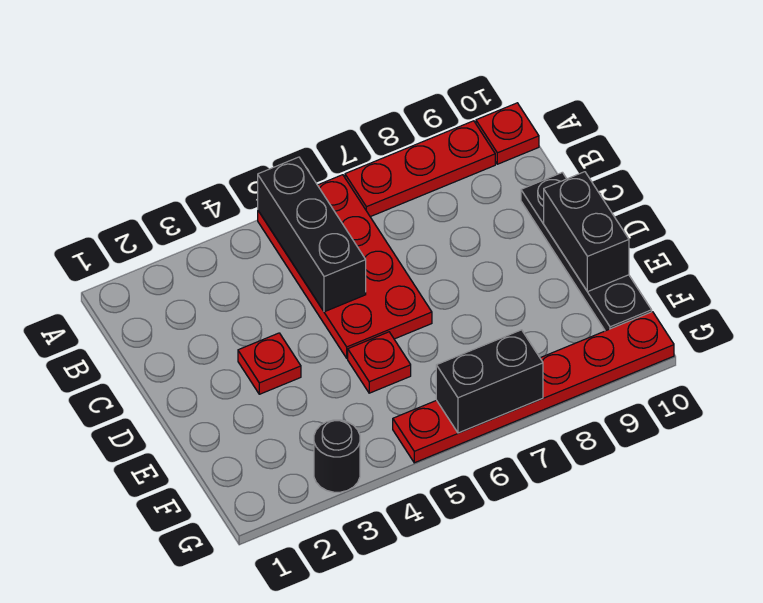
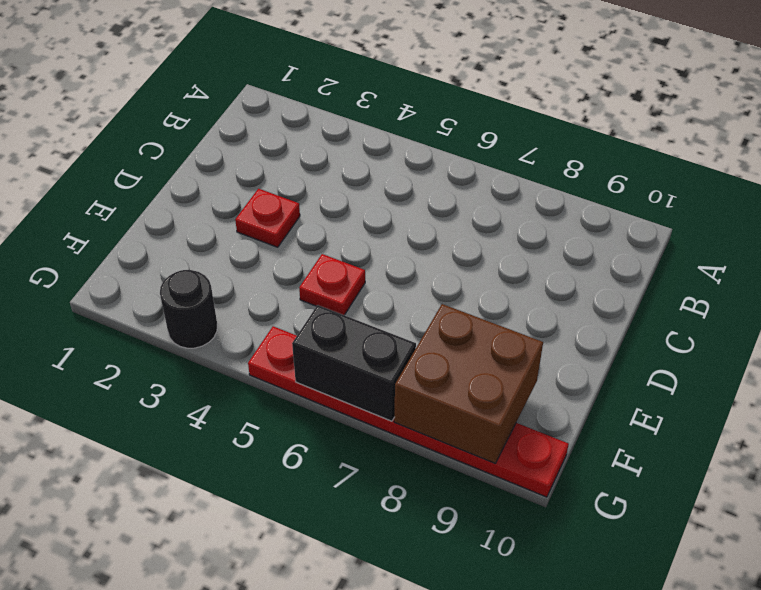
brown brick F8:G9 level 2 -> none
none -> red plate A5:D6 level 1
none -> red plate A7:A9 level 1

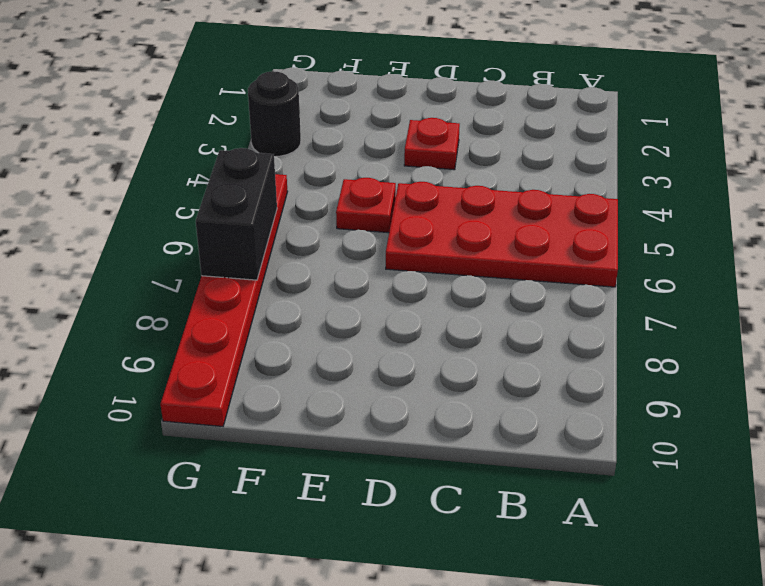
none -> red plate A7:A9 level 1
none -> red plate A10 level 1

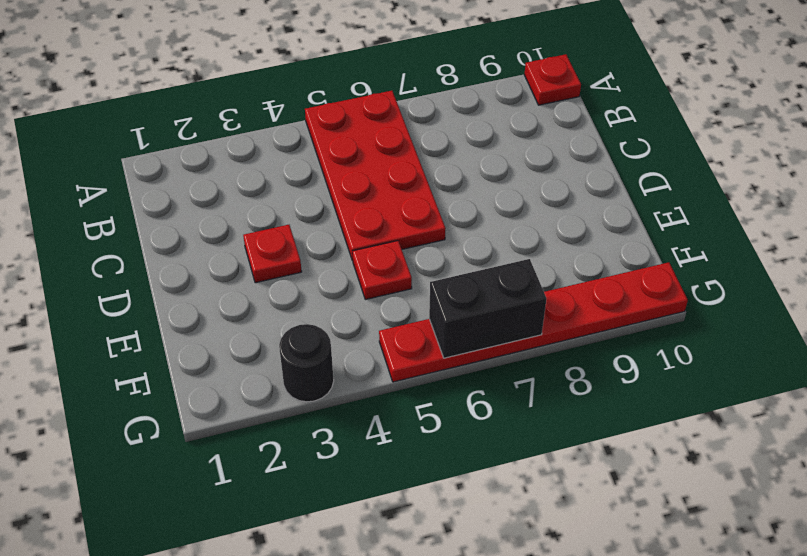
none -> red plate A7:A9 level 1
none -> black plate C10:F10 level 1

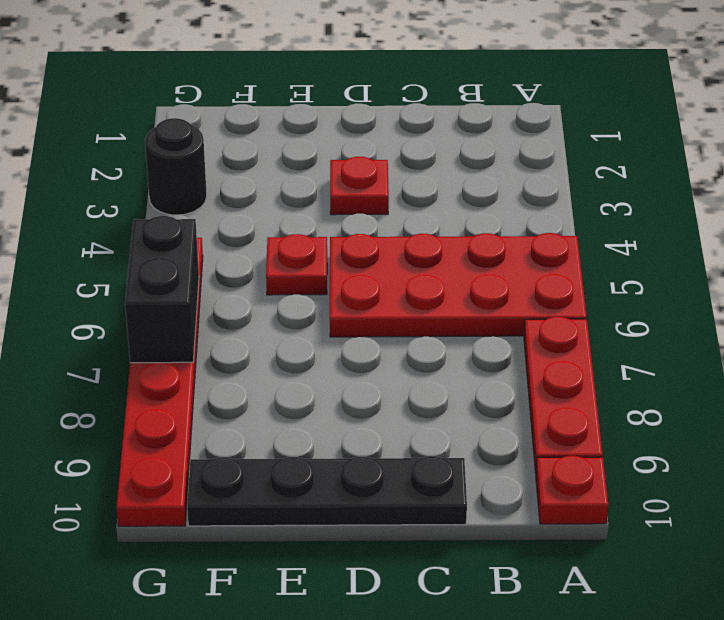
none -> black brick A5:C5 level 2
none -> black brick D10:E10 level 2

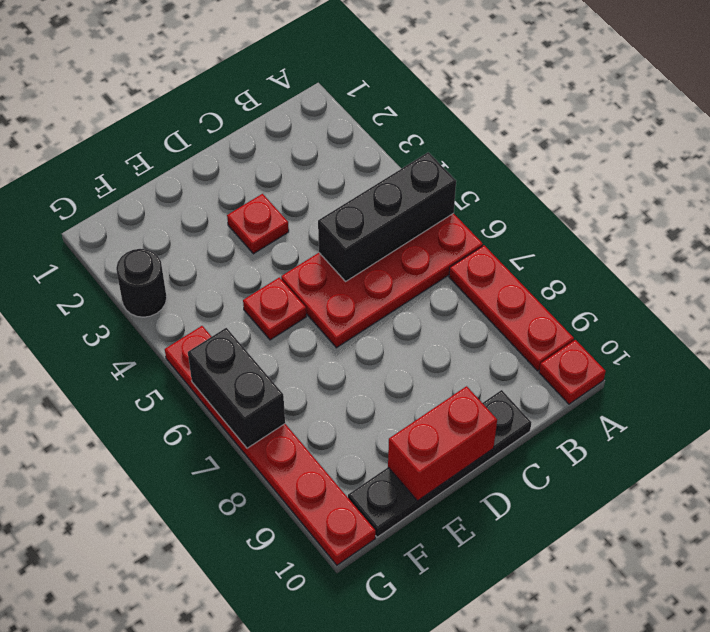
red brick D10:E10 level 2 -> black brick D10:E10 level 2

